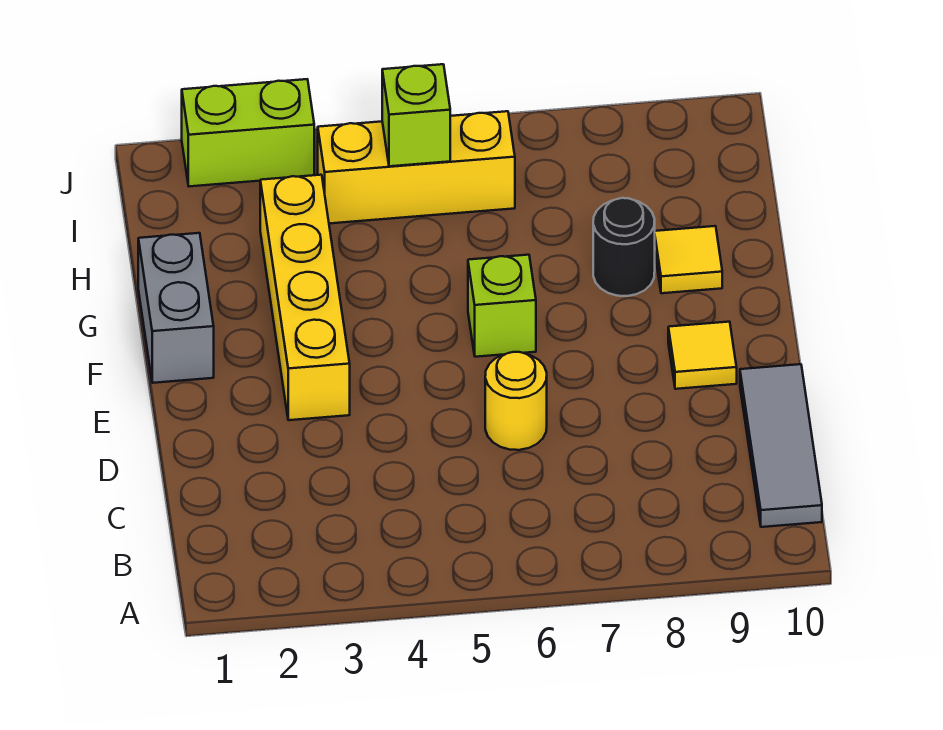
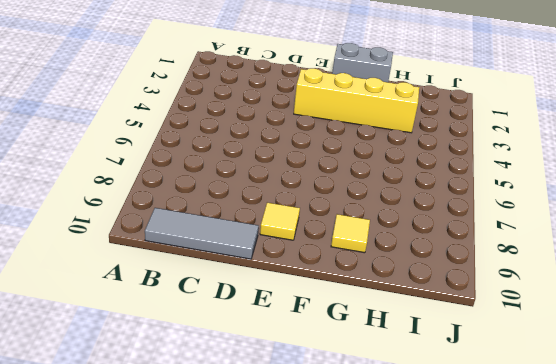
none -> yellow round brick D6 level 1
none -> lime brick F6 level 1

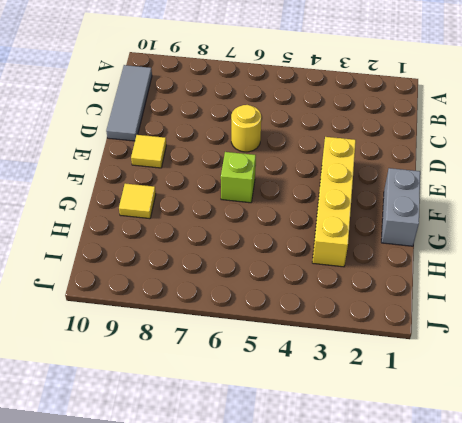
none -> black round brick G8 level 1
none -> yellow brick I4:I6 level 1

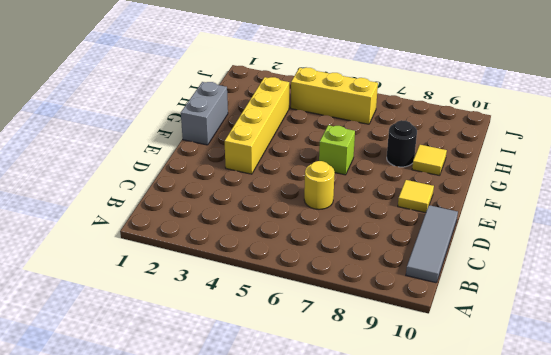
none -> lime brick J2:J3 level 1
none -> lime brick I5 level 2

